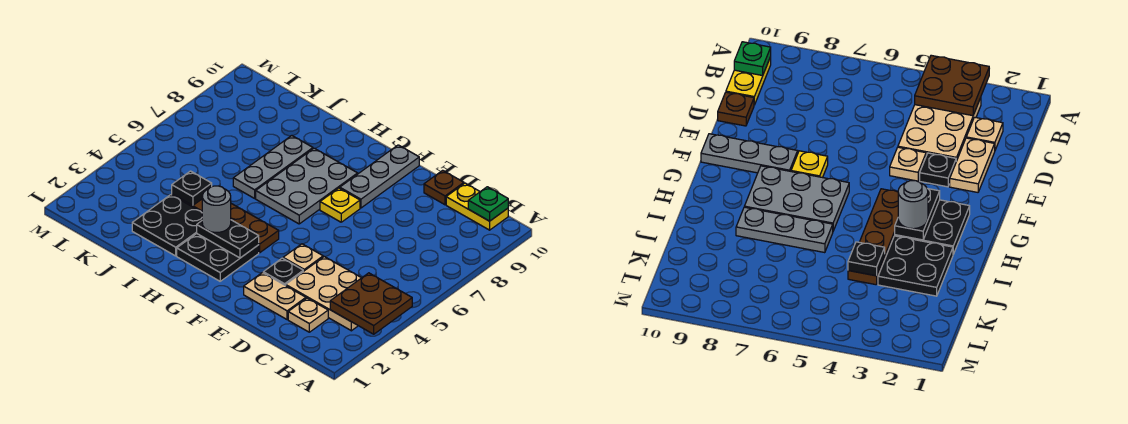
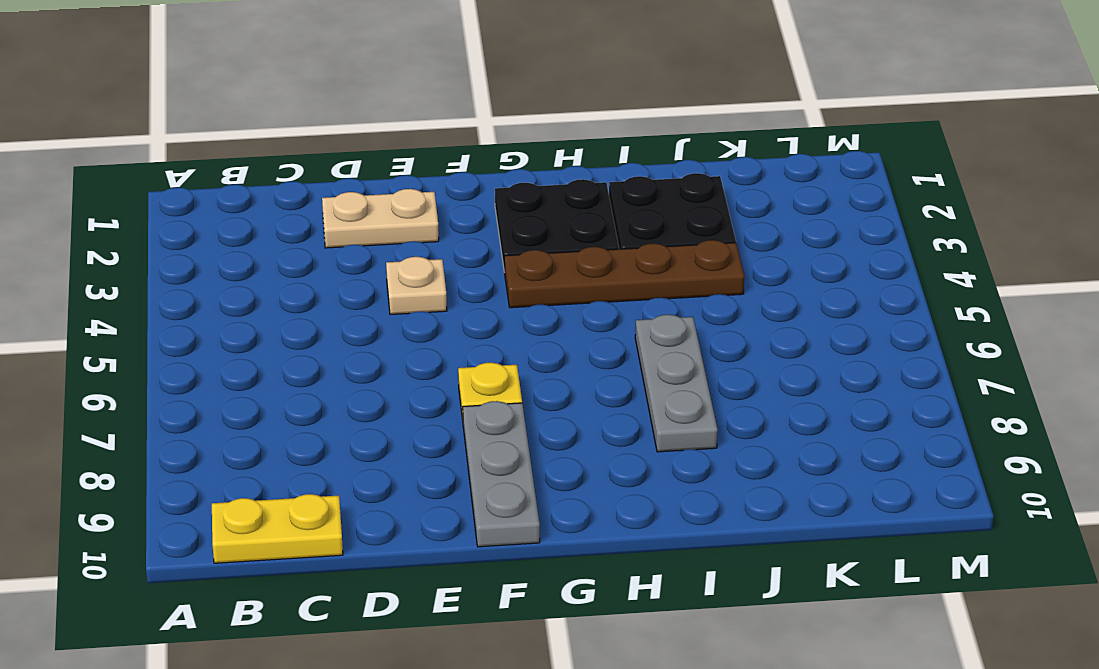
none -> tan plate B3:D4 level 1
none -> tan plate C2 level 1
none -> brown plate D10 level 1

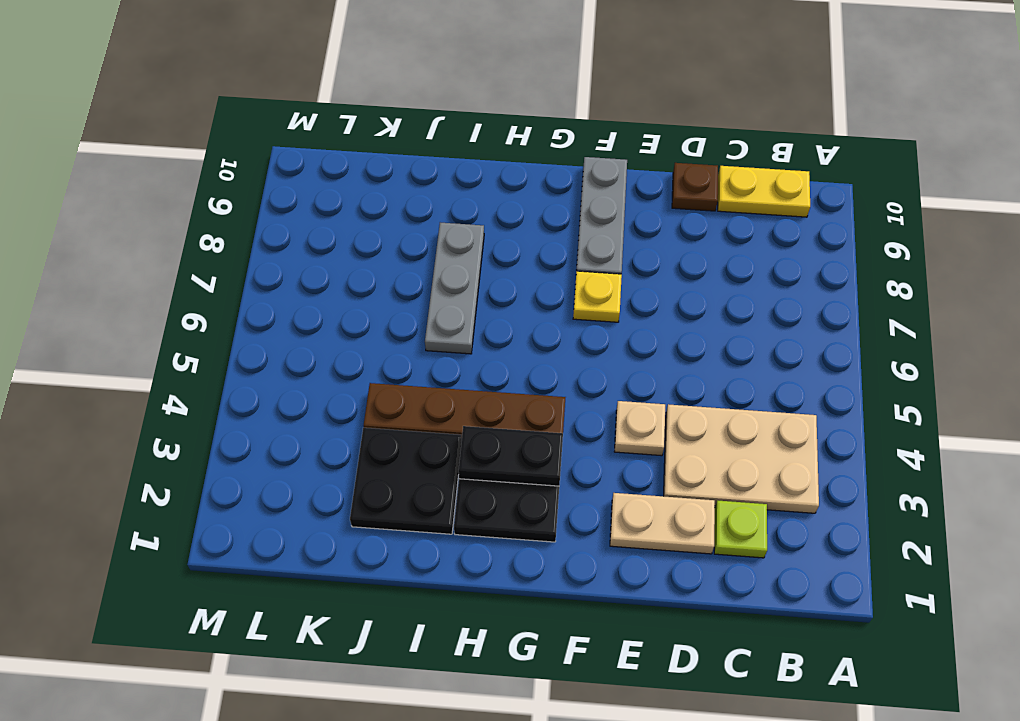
lime plate C2 level 1 -> tan plate C2 level 1
none -> black plate E3 level 1
none -> grey plate G6:H8 level 1
none -> brown plate A3:B4 level 2

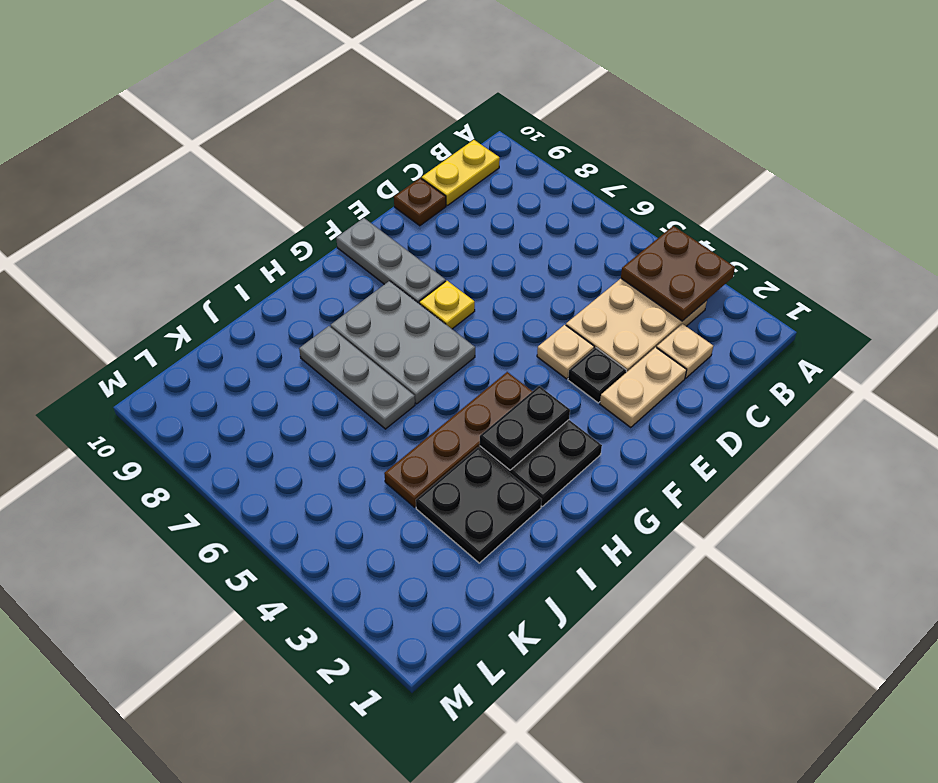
none -> green plate B10 level 2
none -> black plate J4 level 2
none -> grey round brick H3 level 3

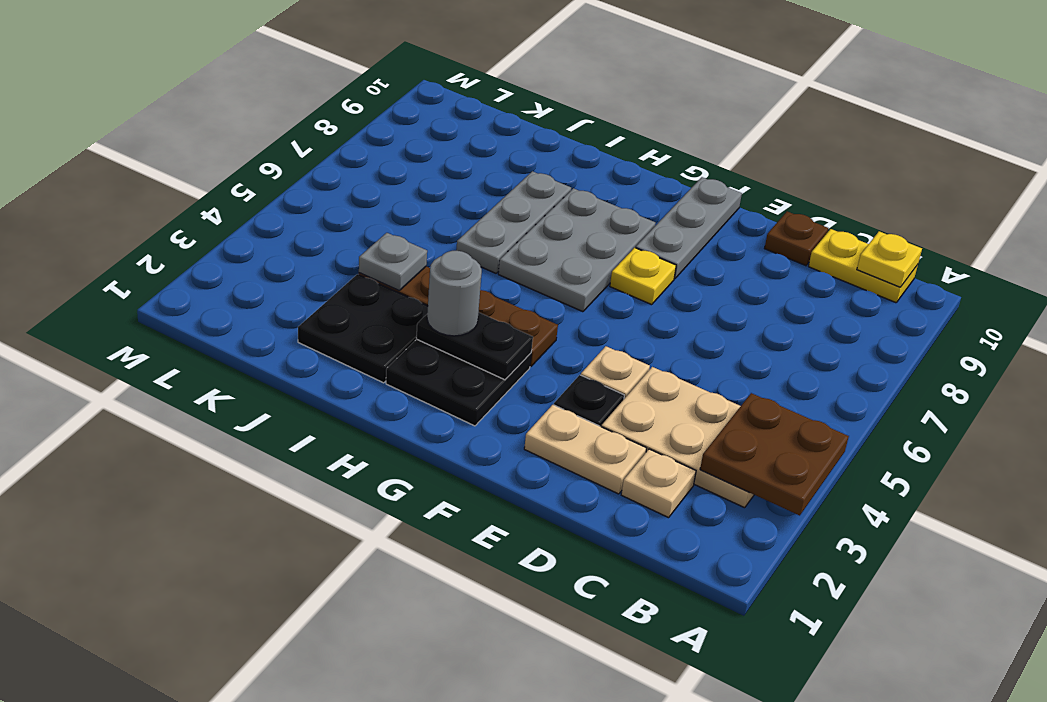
yellow plate B10 level 2 -> green plate B10 level 2
grey plate J4 level 2 -> black plate J4 level 2

